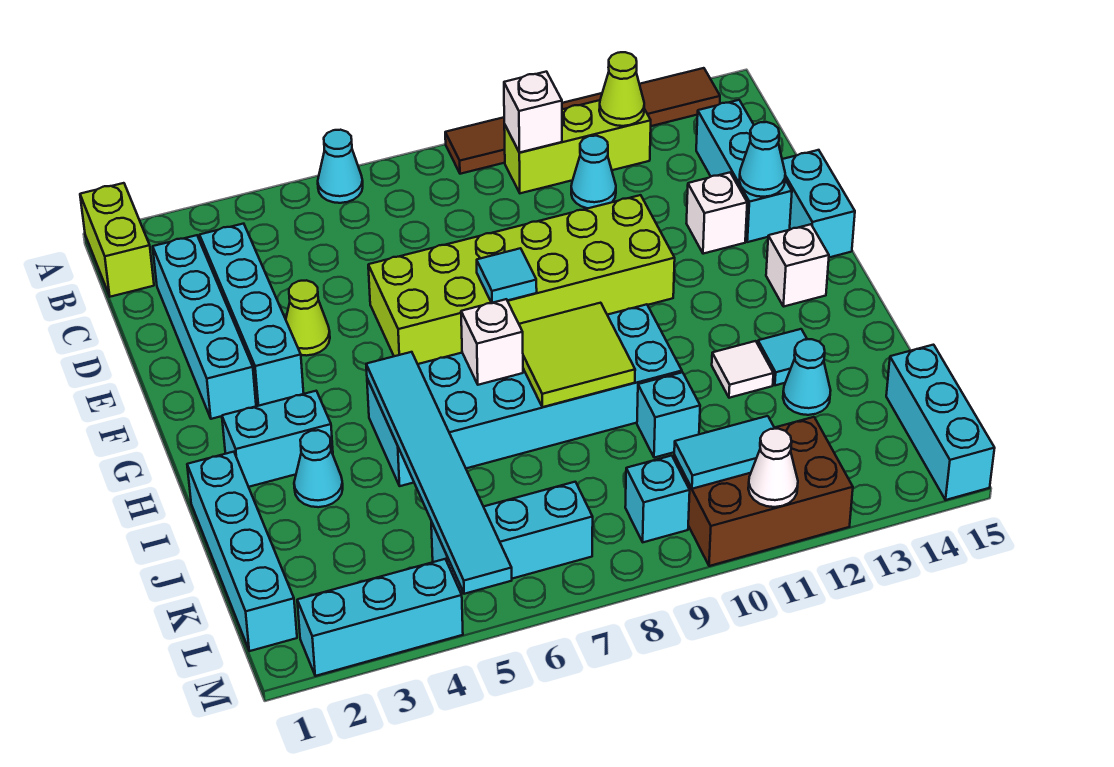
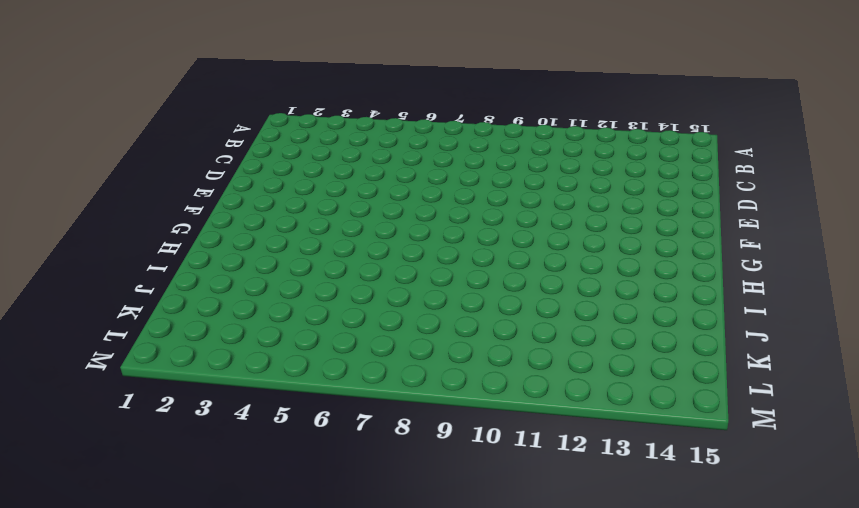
none -> lime brick A1:B1 level 1
none -> cyan cone A6 level 1
none -> brown tile A9:A14 level 1
none -> lime brick B10:B12 level 1

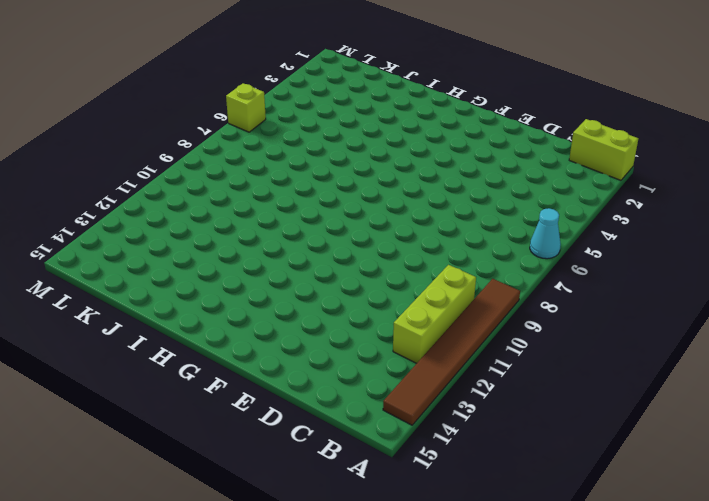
lime brick M6 level 1 -> none
none -> cyan brick C2:F2 level 1
none -> cyan brick C3:F3 level 1
none -> cyan cone C11 level 1
none -> cyan brick C14:E14 level 1

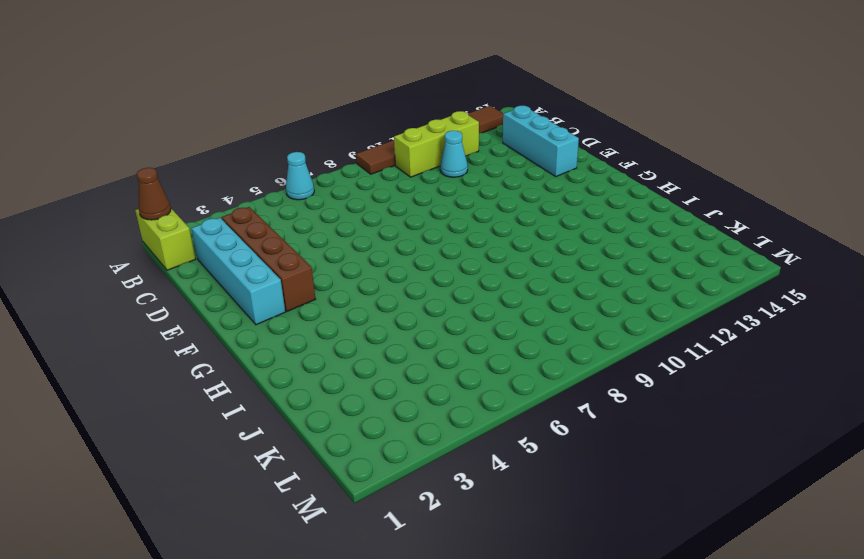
brown cone A1 level 2 -> none
brown brick C3:F3 level 1 -> cyan brick C3:F3 level 1
none -> lime cone E4 level 1
none -> lime brick E6:F11 level 1
none -> white brick E13 level 1
none -> cyan brick E15:F15 level 1

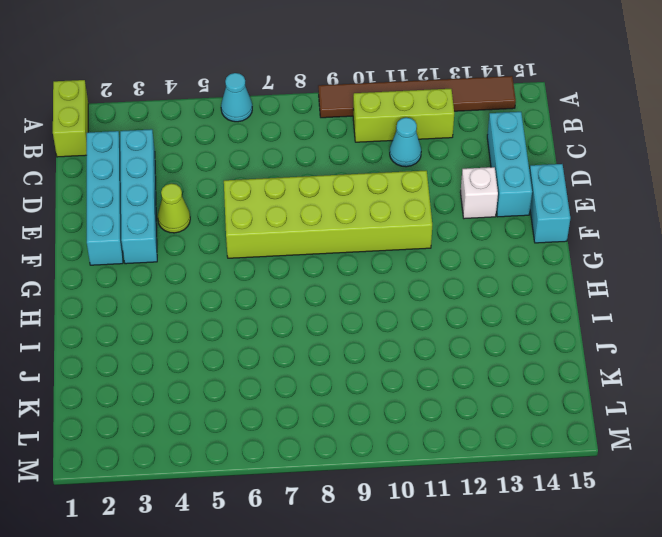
none -> white brick G14 level 1
none -> cyan brick H2:H3 level 1
none -> cyan brick H5:I10 level 1
none -> cyan brick I1:L1 level 1

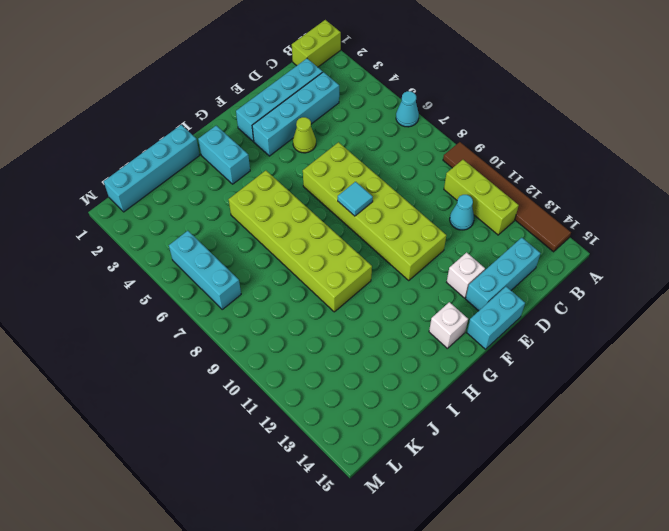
lime brick H5:I10 level 1 -> cyan brick H5:I10 level 1
none -> cyan cone I3 level 1
none -> white tile I12 level 1
none -> cyan tile I13 level 1
none -> cyan brick J10 level 1

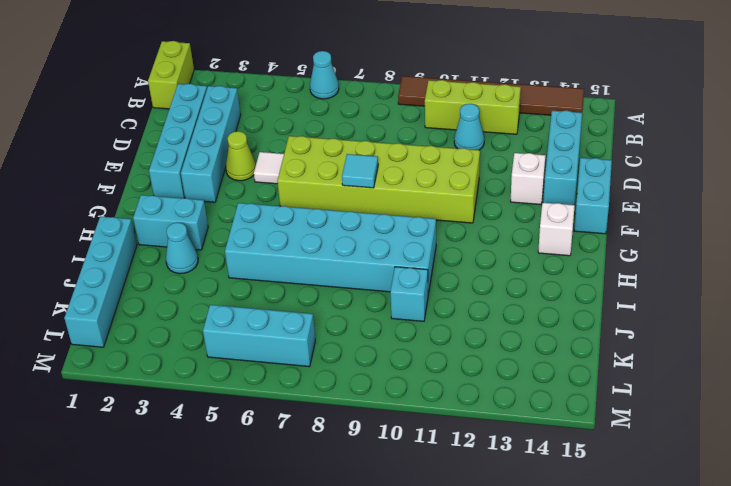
white tile E5 level 1 -> white tile I12 level 1
none -> cyan tile I13 level 1
none -> cyan cone J13 level 1
none -> cyan brick K15:M15 level 1
none -> cyan brick L9 level 1

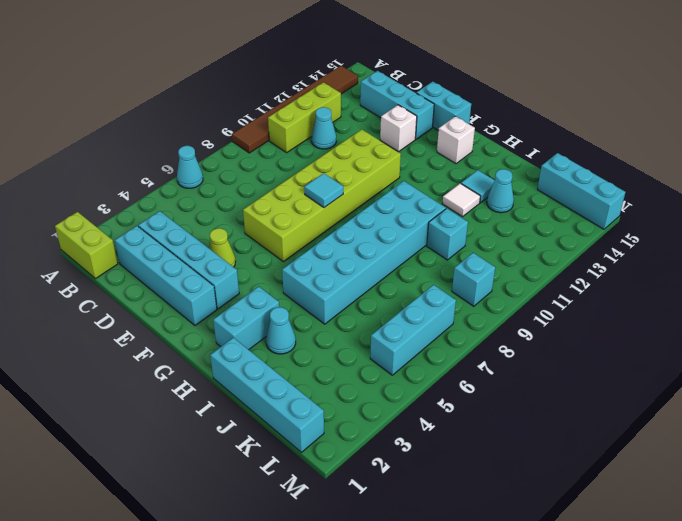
none -> brown brick L10:M12 level 1
none -> cyan brick M2:M4 level 1
none -> white brick B10 level 2
none -> lime cone B12 level 2

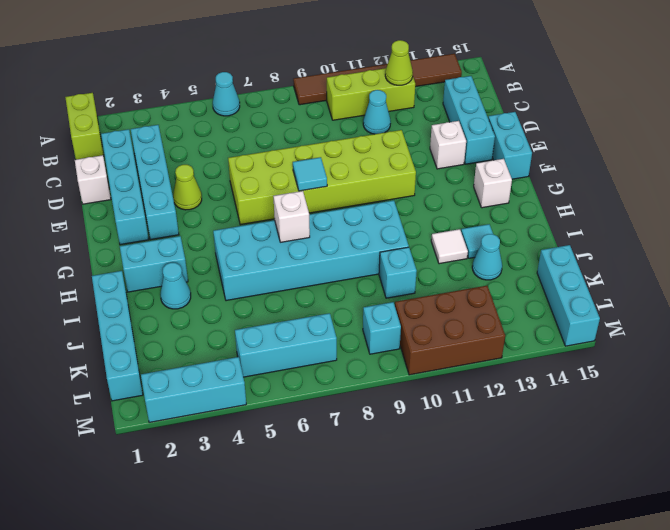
white brick D1 level 1 -> white brick B10 level 2
none -> cyan cone E14 level 2
none -> cyan tile H5:M5 level 2
none -> lime tile H8:I9 level 2
none -> cyan tile L10:L11 level 2

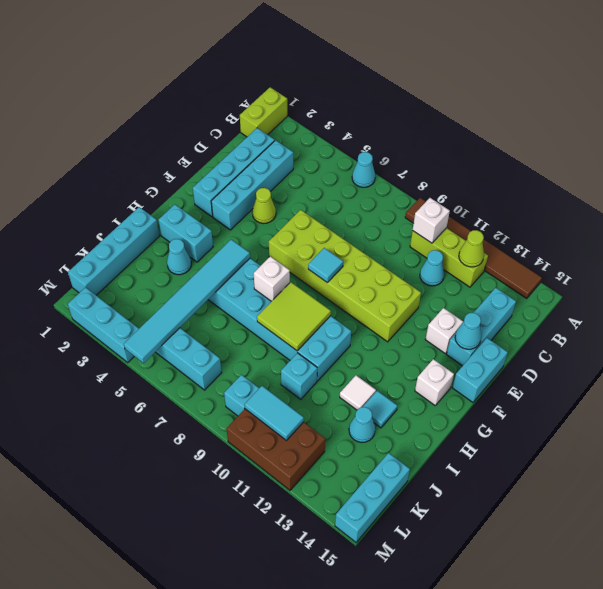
none -> white cone M11 level 2

